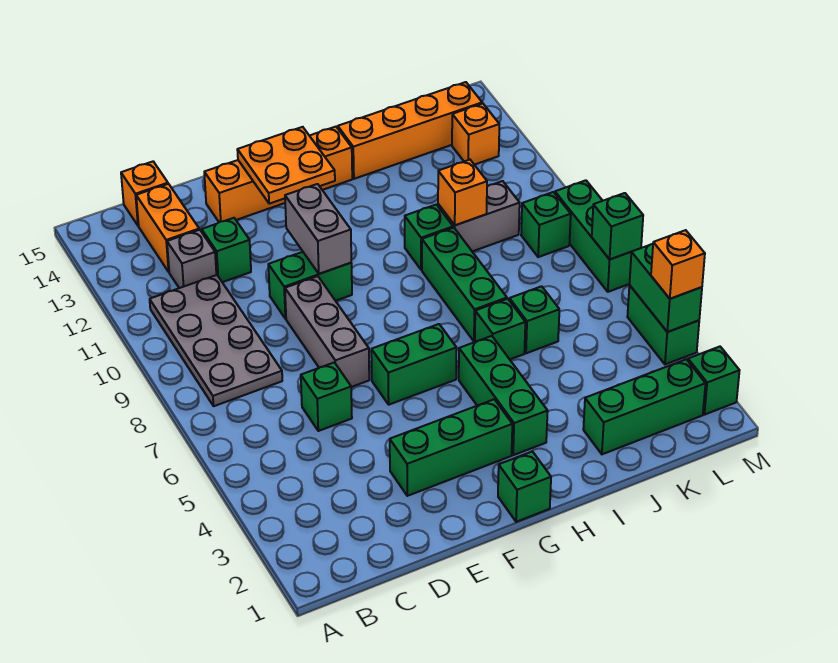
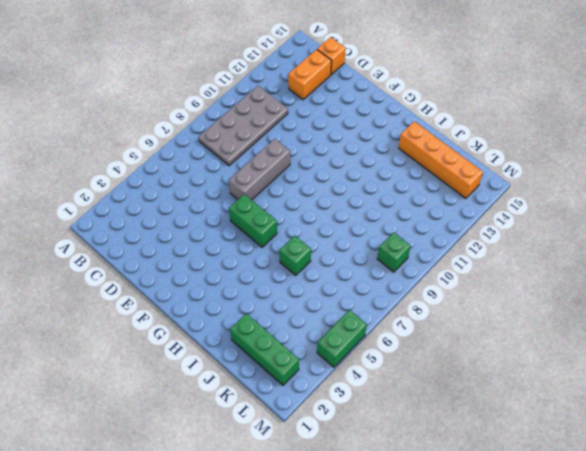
none -> grey brick C12 level 1
none -> green brick D6 level 1
none -> green brick D12 level 1
none -> green brick E3:G3 level 1

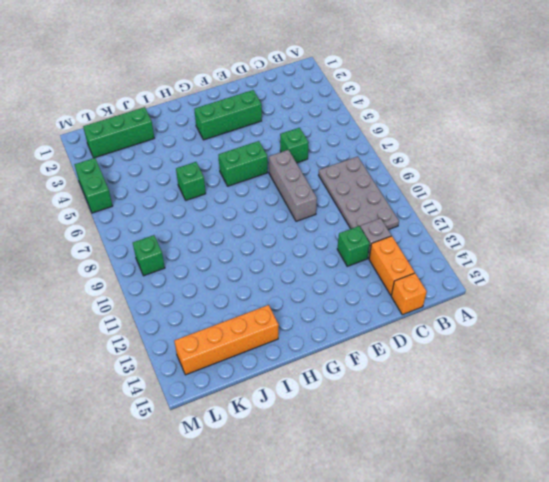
none -> green brick E10:F10 level 1
none -> orange brick E14:H14 level 1
none -> green brick G1 level 1
none -> green brick H3:H5 level 1

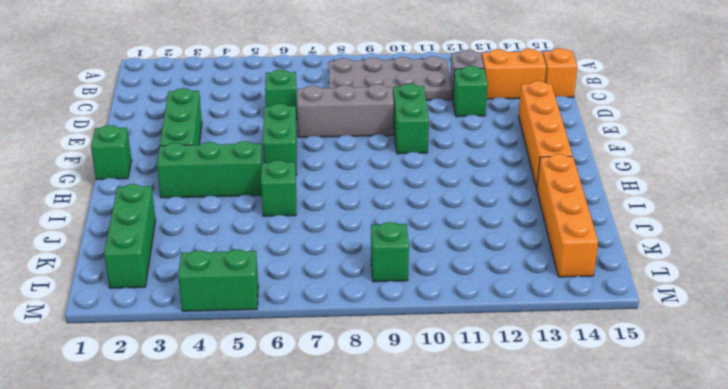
none -> green brick I7:I9 level 1
none -> green brick I10 level 1
none -> green brick J6 level 1
none -> grey brick J10:K10 level 1

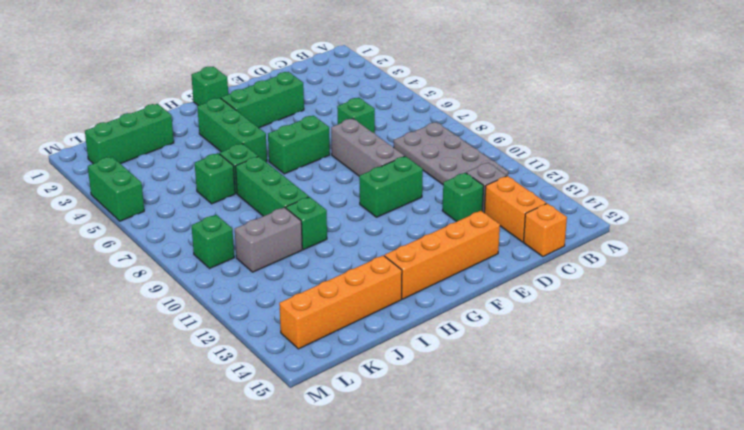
none -> orange brick L13 level 1
none -> green brick M2 level 1
none -> green brick M7:M9 level 1
none -> grey brick F10:F11 level 2

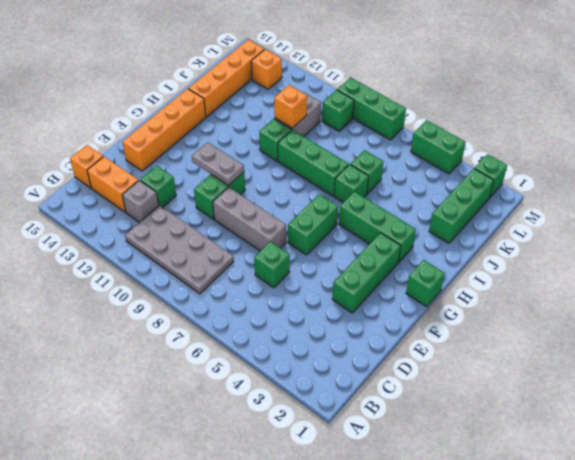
grey plate F10:F11 level 2 -> grey brick F10:F11 level 2
none -> orange plate F13:G14 level 2
none -> green brick M4:M5 level 2
none -> green brick M7 level 2
none -> orange brick M4 level 3

